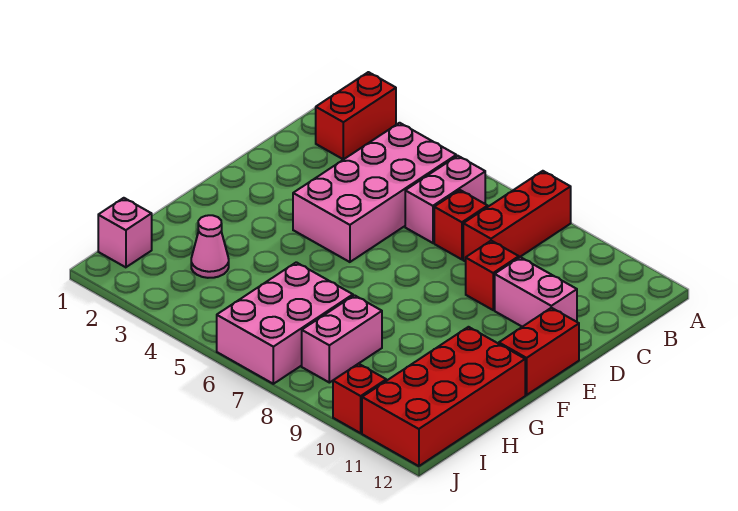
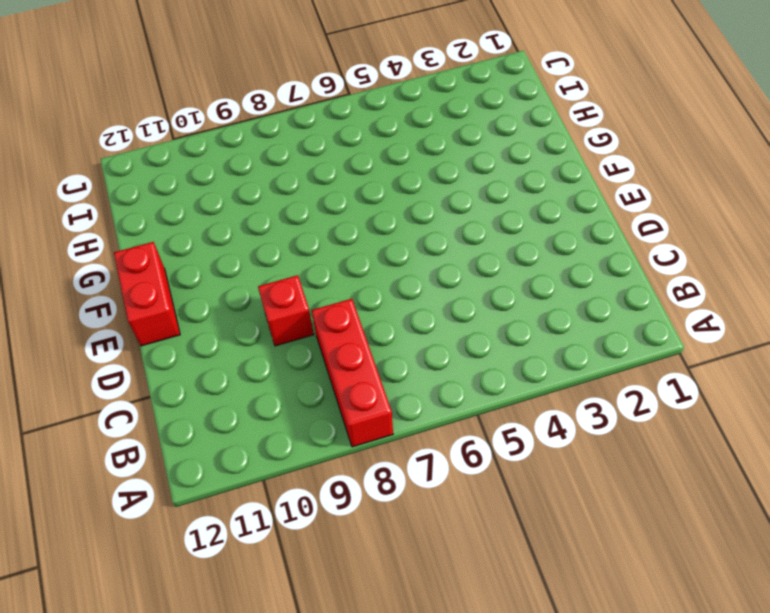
none -> red brick A2:B2 level 1
none -> pink brick B4:E5 level 1
none -> pink brick B6:C6 level 1

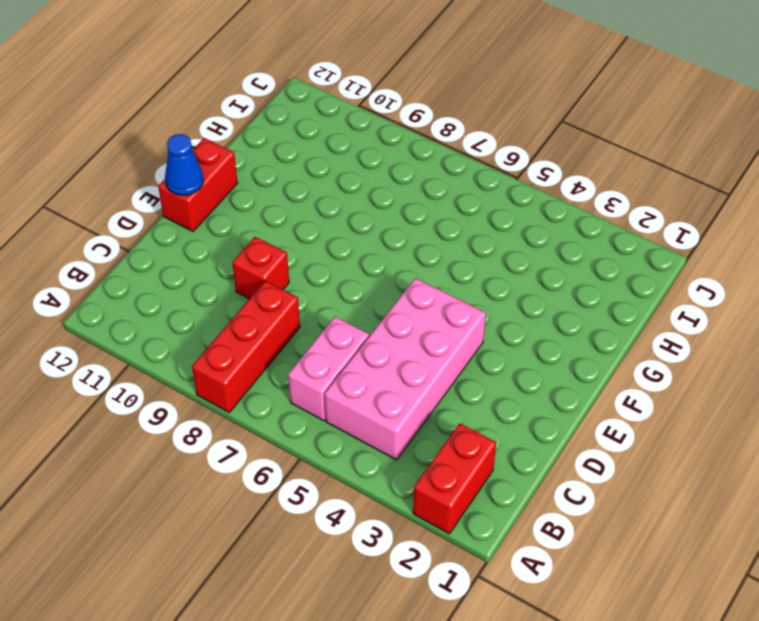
blue cone E12 level 2 -> none
none -> red brick C7 level 1
none -> pink brick D10:D11 level 1
none -> red brick G11:J12 level 1

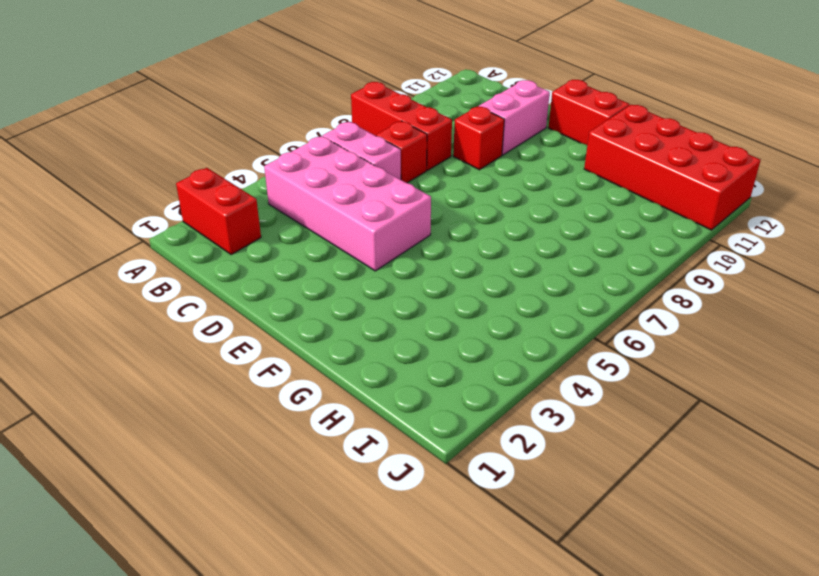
none -> pink cone H3 level 1
none -> pink brick H6:J7 level 1
none -> pink brick H8:I8 level 1

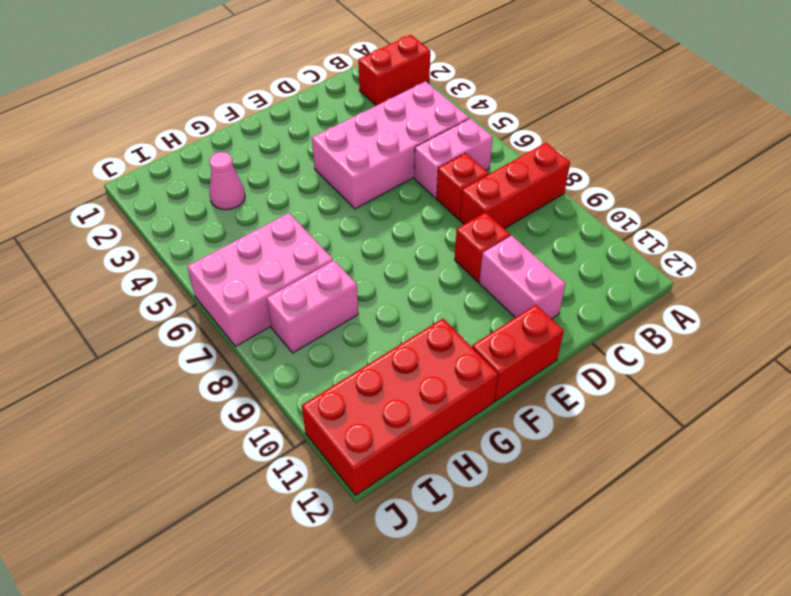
none -> pink brick I1 level 1
none -> red brick J10 level 1

